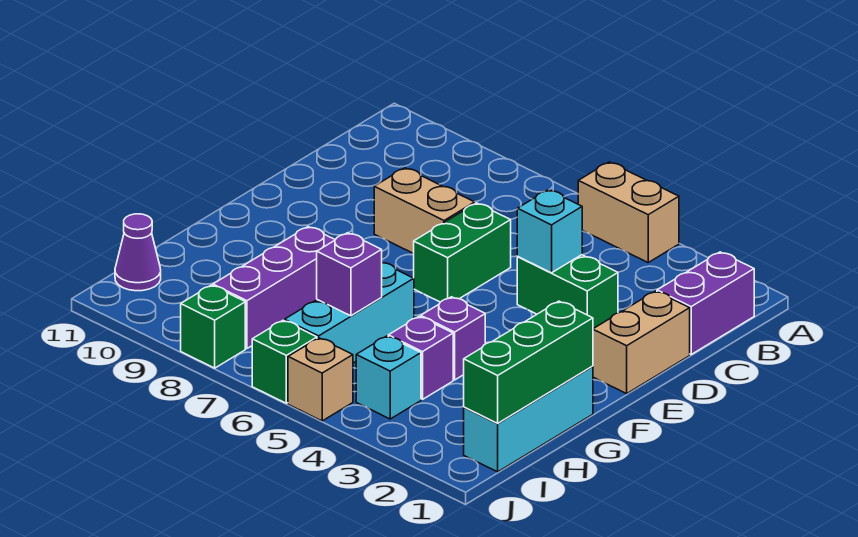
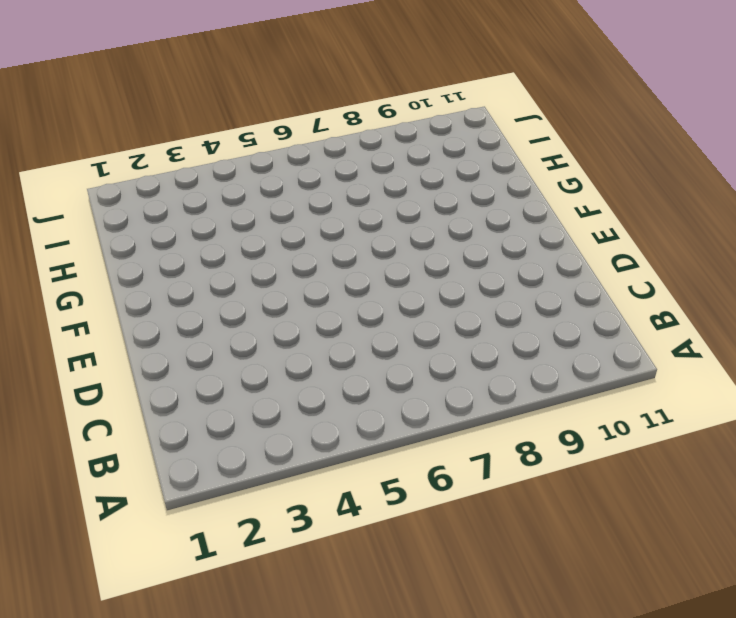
none -> tan brick A4:A5 level 1
none -> purple brick B1:C1 level 1
none -> tan brick D1:E1 level 1

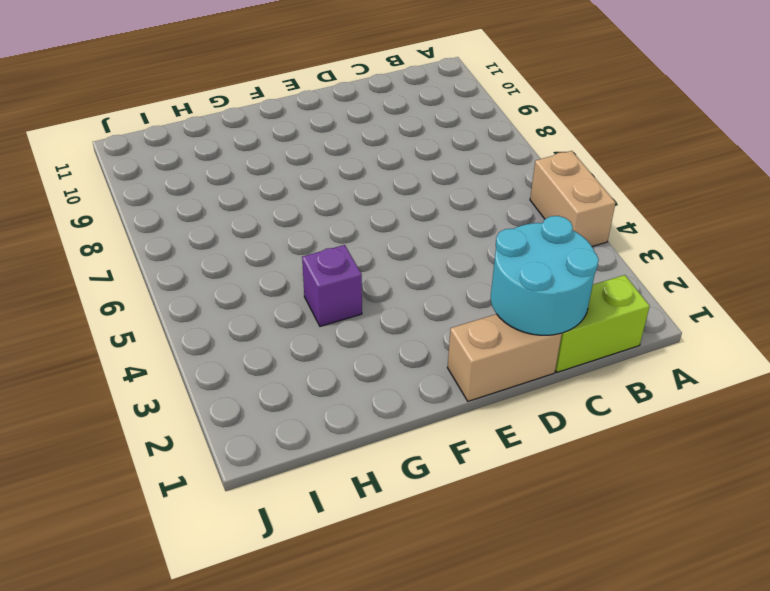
lime brick B1:C1 level 1 -> purple brick B1:C1 level 1
cyan round brick C1:D2 level 2 -> none
none -> green brick D3:D4 level 1
none -> green brick D6:E6 level 1
none -> tan brick D7:D8 level 1

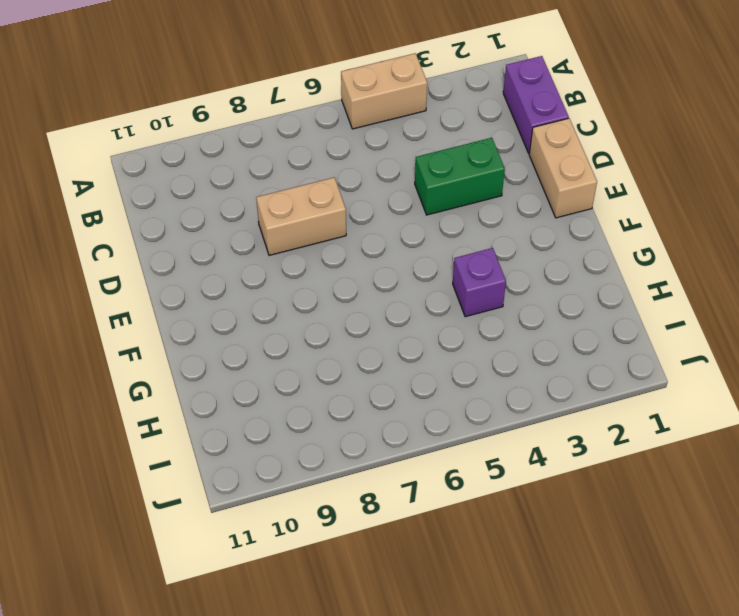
none -> green brick D6:E6 level 1
none -> cyan brick G1:I1 level 1
none -> cyan brick G6:I6 level 1

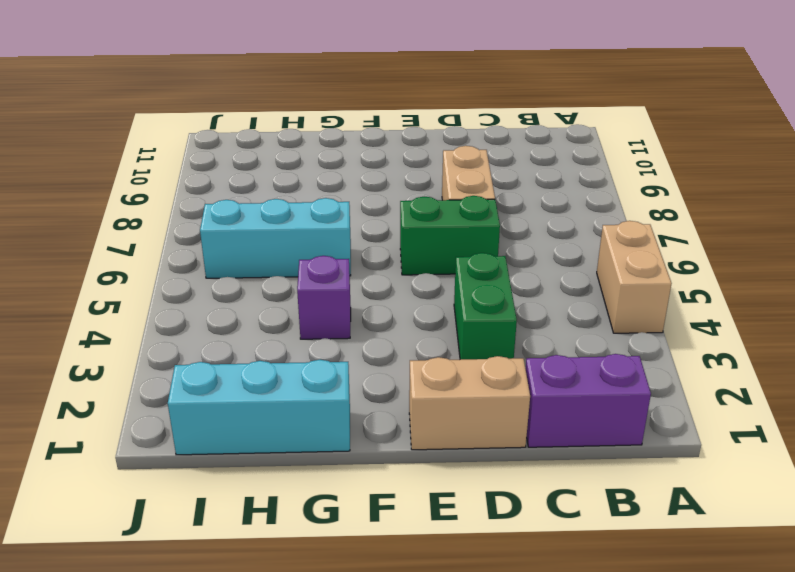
none -> purple brick G8:I8 level 1
none -> purple brick H4 level 1
none -> cyan brick I4 level 1

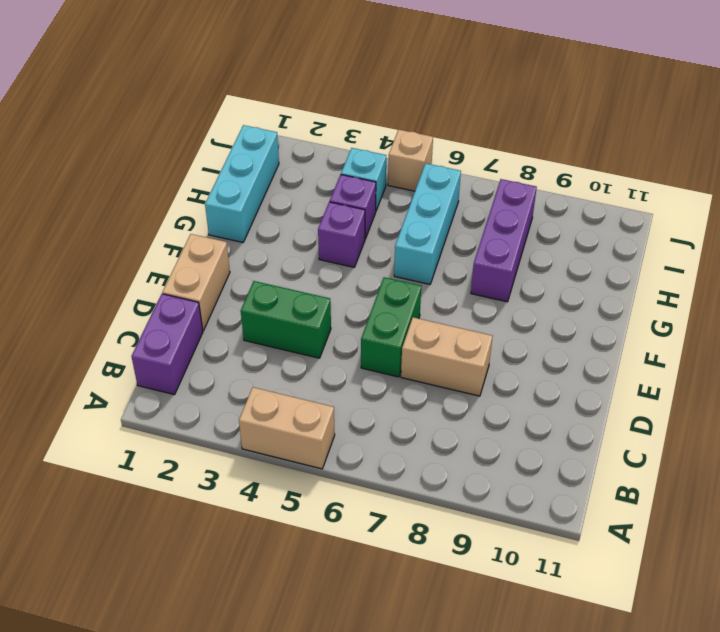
none -> purple cone I11 level 1
none -> green brick J6 level 1
none -> green brick J8 level 1

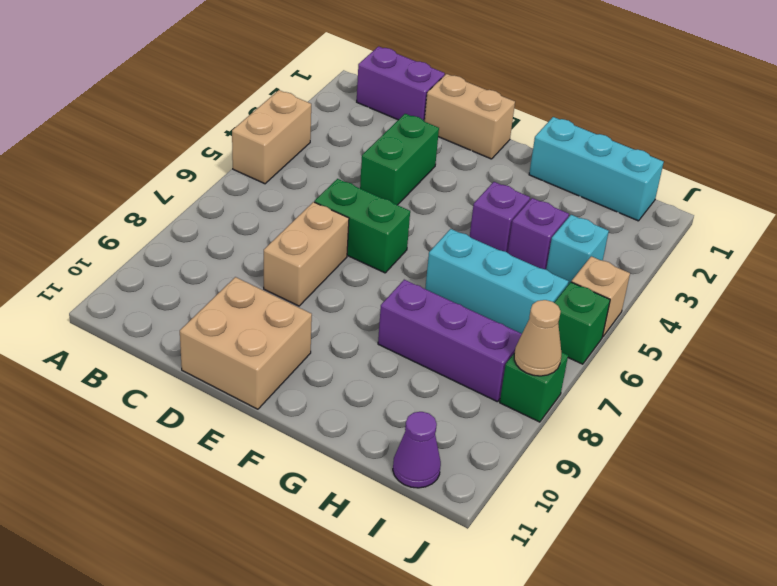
tan brick D10:E11 level 1 -> none
tan cone J8 level 2 -> none
none -> cyan brick D4 level 2
none -> green brick G1:I1 level 2
none -> purple brick H6 level 2

